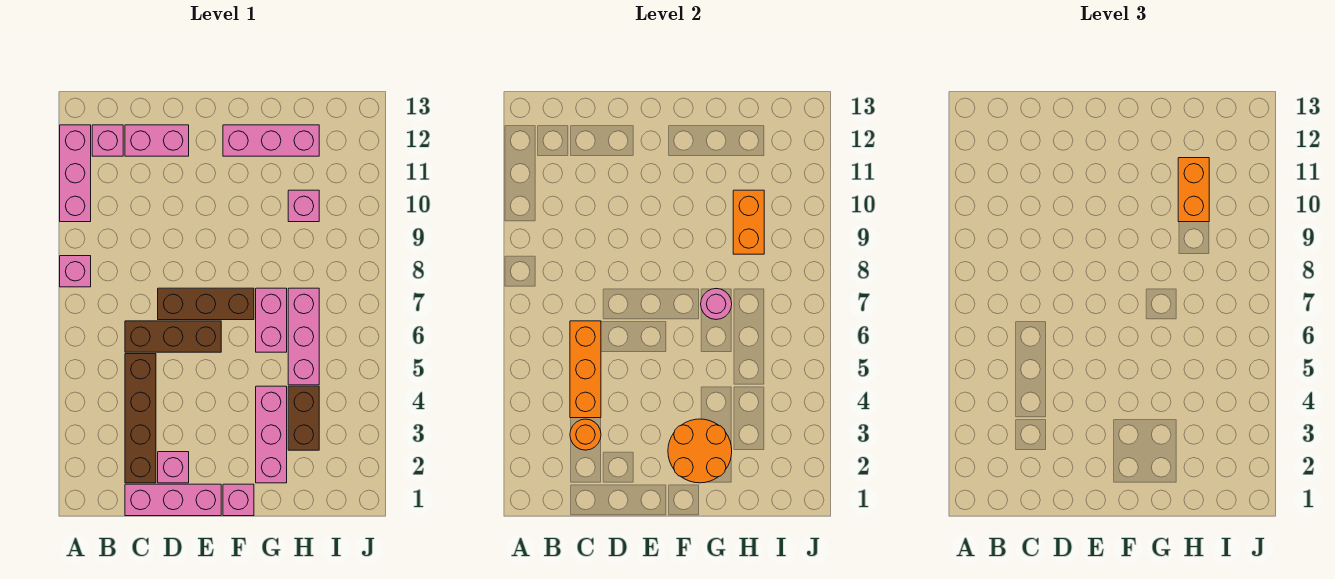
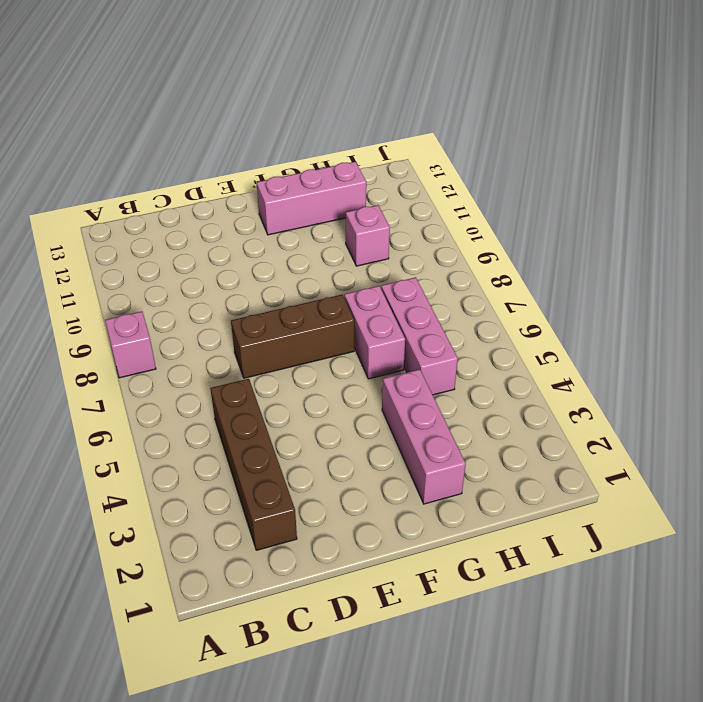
none -> pink brick A10:A12 level 1
none -> pink brick B12 level 1
none -> pink brick C1:E1 level 1

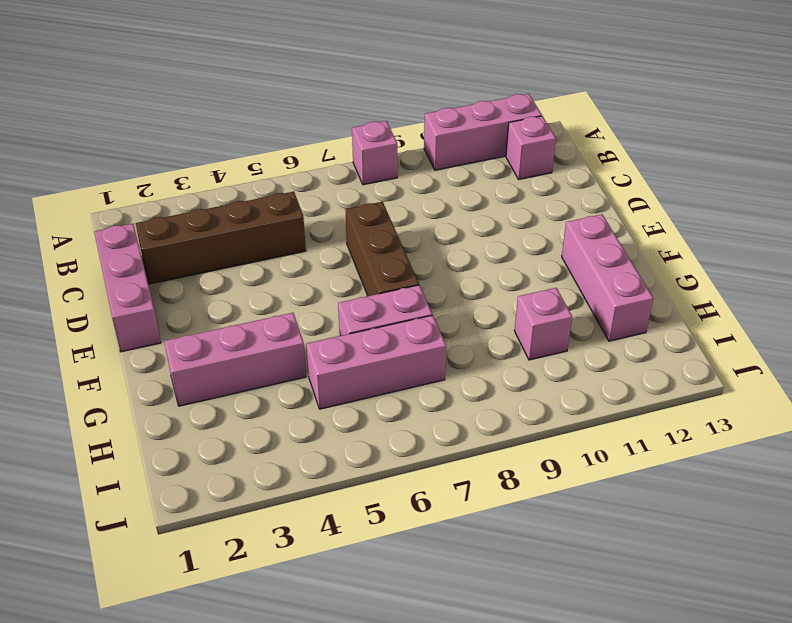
none -> brown brick C6:E6 level 1
none -> pink brick C12:D12 level 1
none -> pink brick D2 level 1

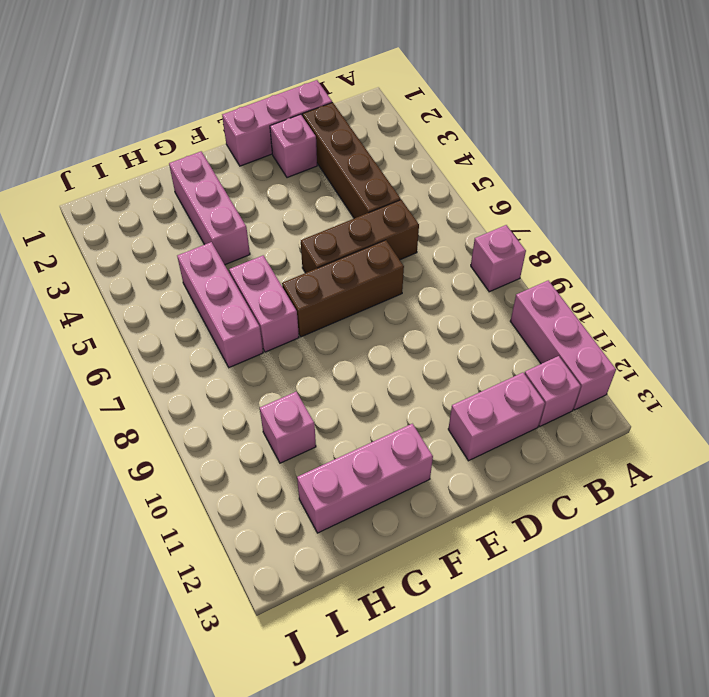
none -> pink brick F1 level 1
none -> brown brick H3:H4 level 1
none -> orange round brick C3 level 2

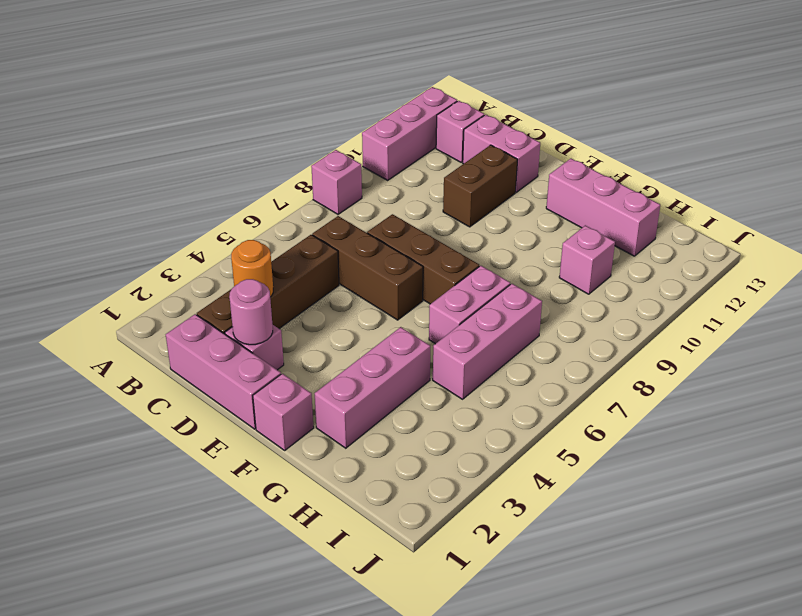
pink round brick D2 level 2 -> pink round brick G7 level 2
brown brick D10:D11 level 1 -> brown brick H3:H4 level 1
none -> orange brick C4:C6 level 2
none -> orange round brick F2:G3 level 2
none -> orange brick H9:H10 level 2

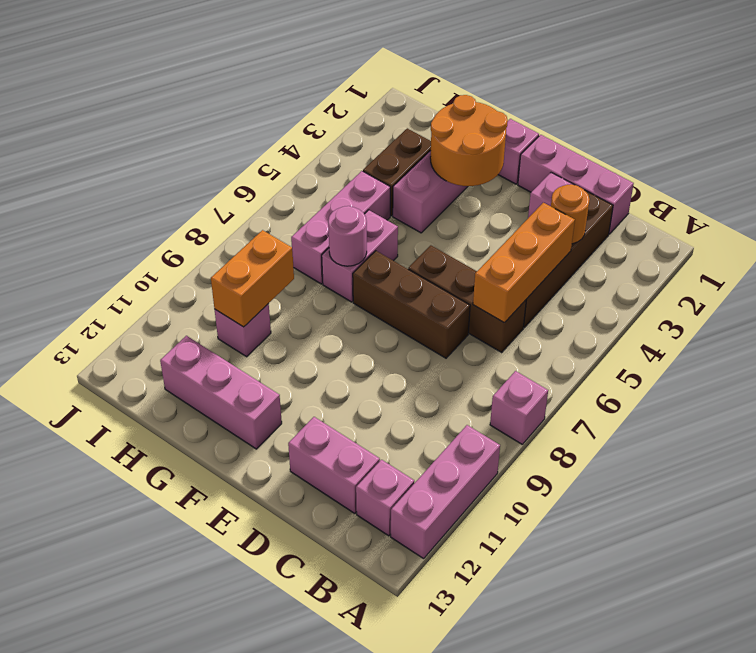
none -> orange brick H10:H11 level 3

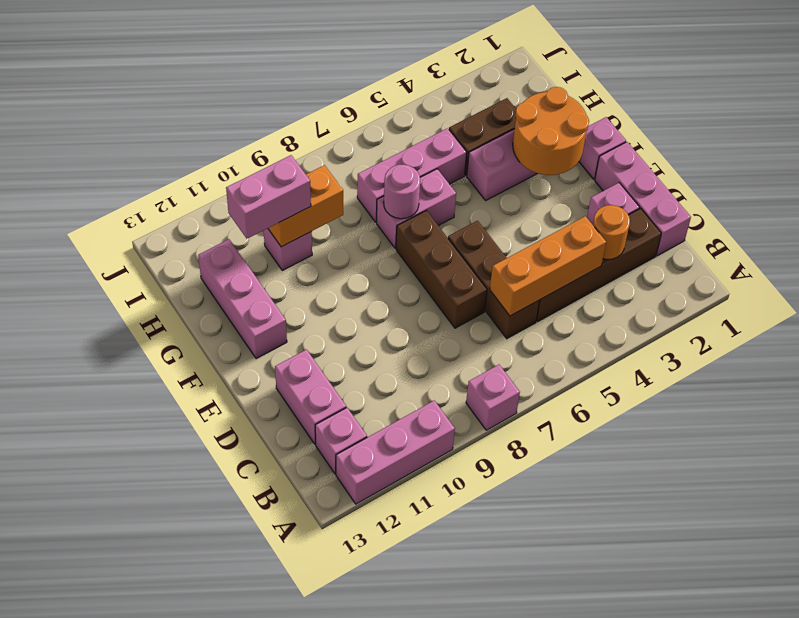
pink brick H10:H11 level 3 -> orange brick H10:H11 level 3

